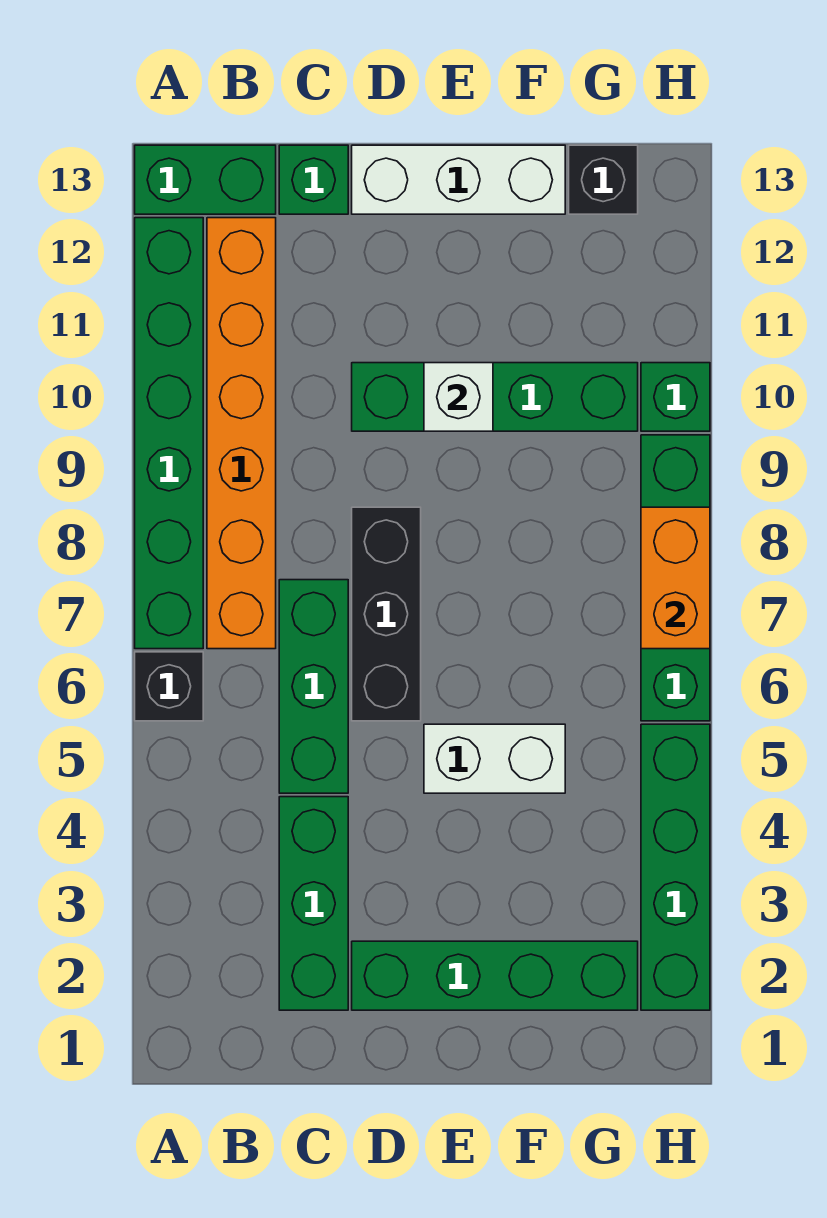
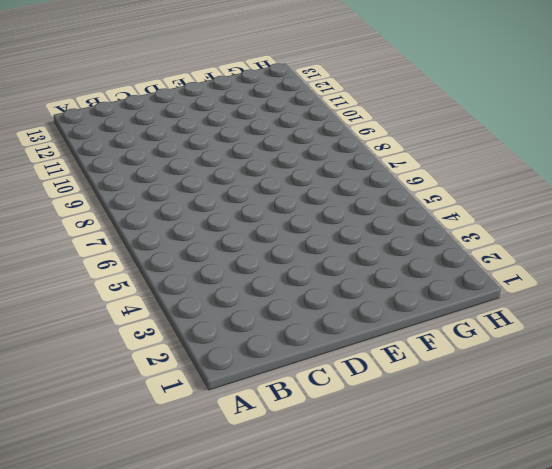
none -> black brick A6 level 1
none -> green brick A7:A12 level 1
none -> green brick A13:B13 level 1

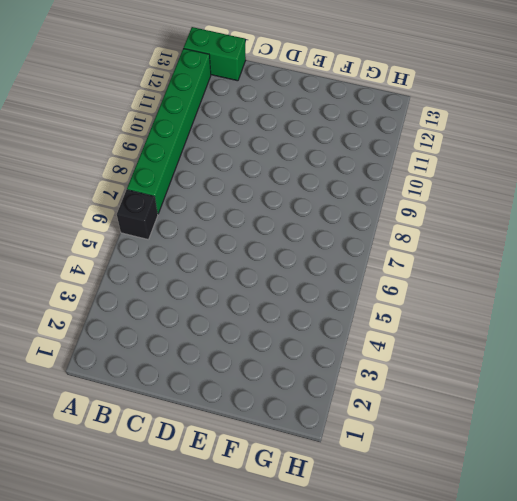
none -> orange brick B7:B12 level 1
none -> green brick C2:C4 level 1
none -> green brick C5:C7 level 1

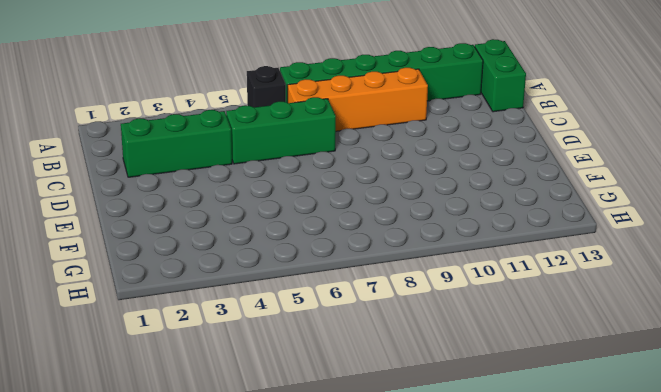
orange brick B7:B10 level 1 -> orange brick B7:B12 level 1
none -> green brick C13 level 1
none -> green brick D2:G2 level 1
none -> black brick D6:D8 level 1

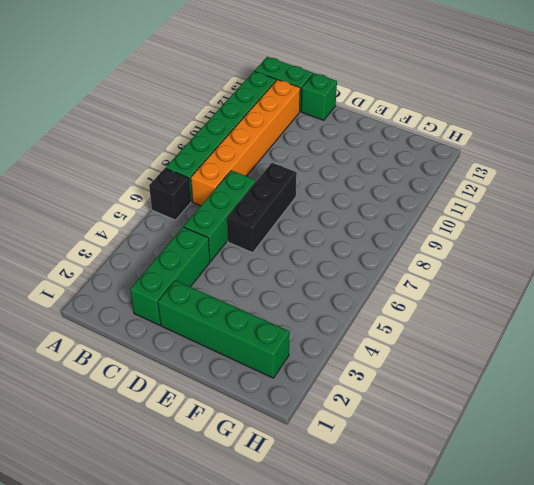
none -> green brick D10:G10 level 1
none -> white brick D13:F13 level 1
none -> white brick E5:F5 level 1

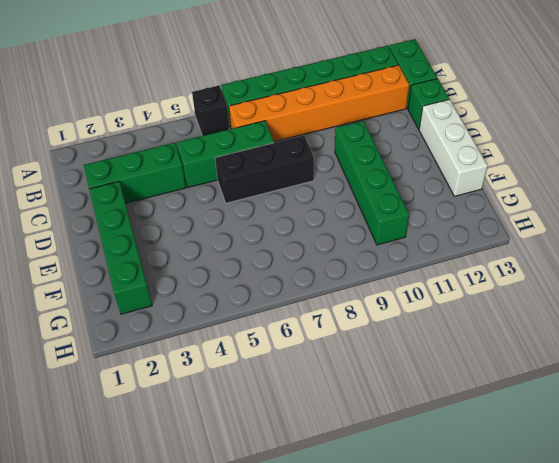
none -> white brick E5:F5 level 1
none -> black brick G13 level 1
none -> green brick H2:H5 level 1

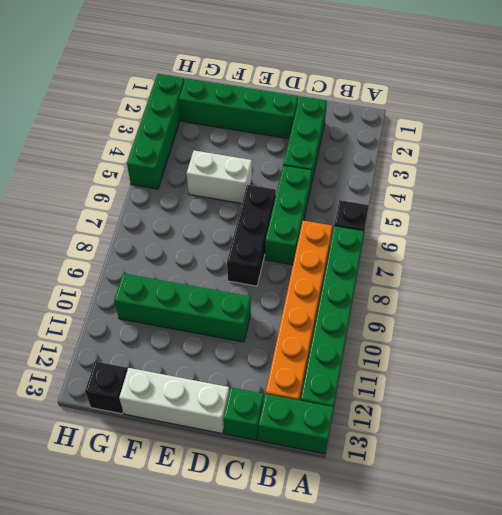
none -> green brick H6:H9 level 1
none -> green brick H10 level 1
none -> white brick E10 level 2

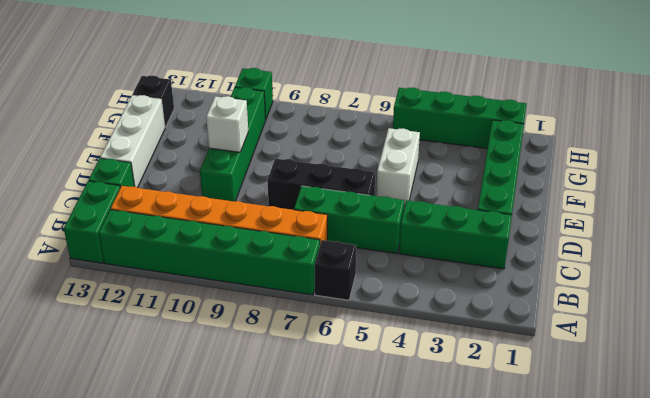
none -> green brick H6:H9 level 1
none -> orange brick H7:H8 level 2

